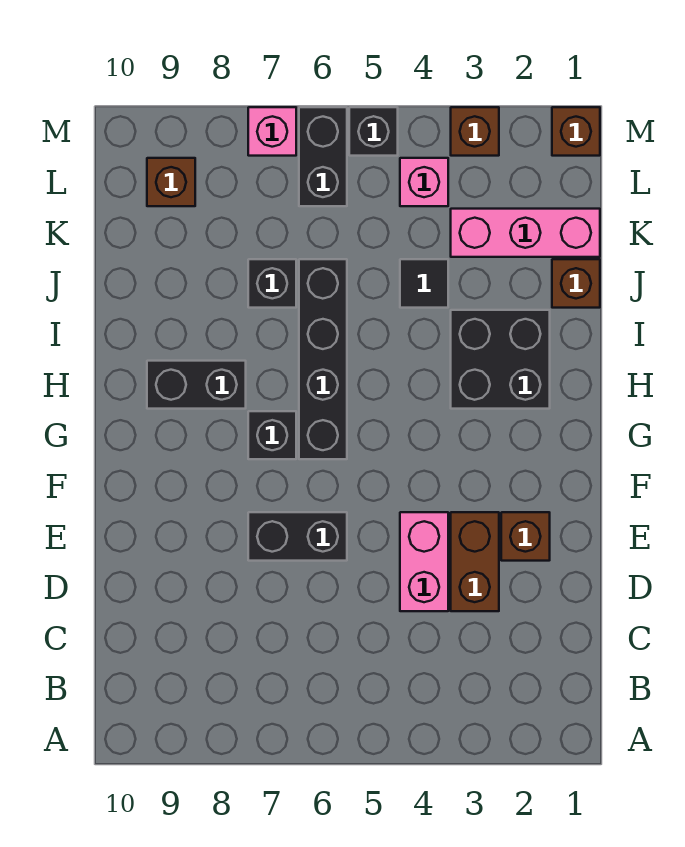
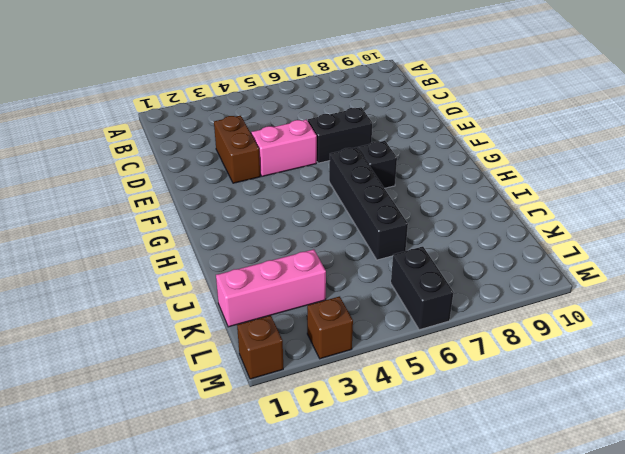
pink brick E4:E5 level 1 -> pink brick D4:E4 level 1
none -> brown brick E2 level 1
none -> black brick H2:I3 level 1
none -> black brick H8:H9 level 1

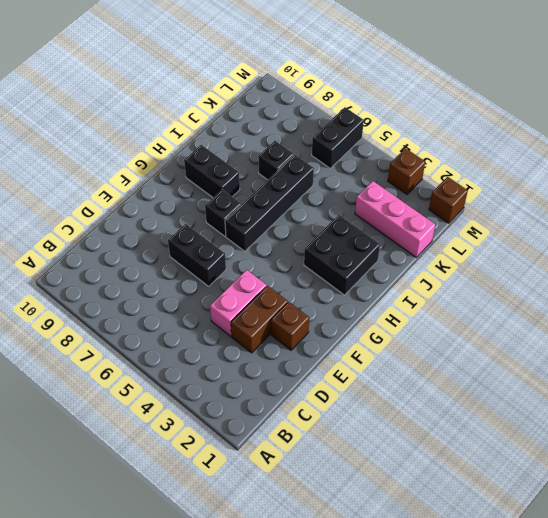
none -> brown brick J1 level 1
none -> black tile J4 level 1
none -> pink brick L4 level 1

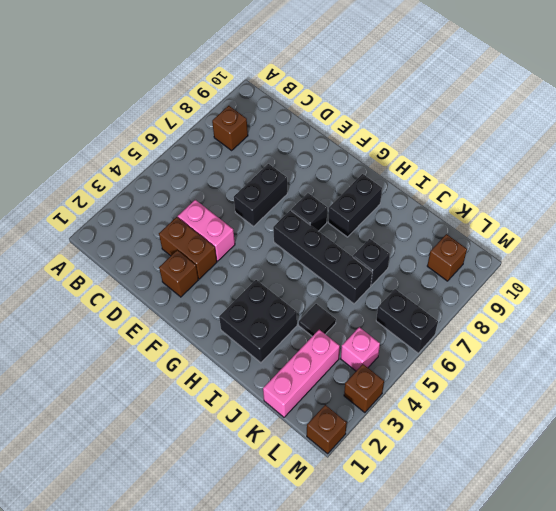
brown brick B8 level 1 -> brown brick J1 level 1
none -> black brick M5 level 1
none -> pink brick M7 level 1

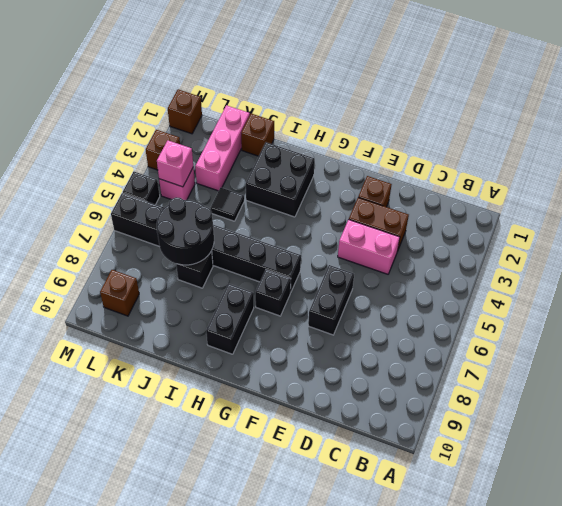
black round brick J6:K7 level 2 -> none
pink brick L4 level 2 -> pink brick M7 level 1

